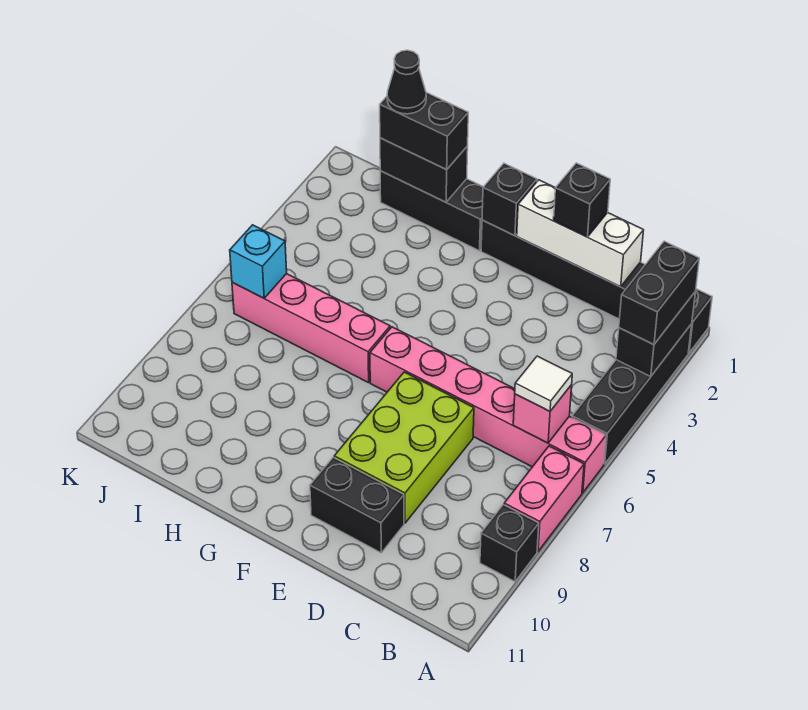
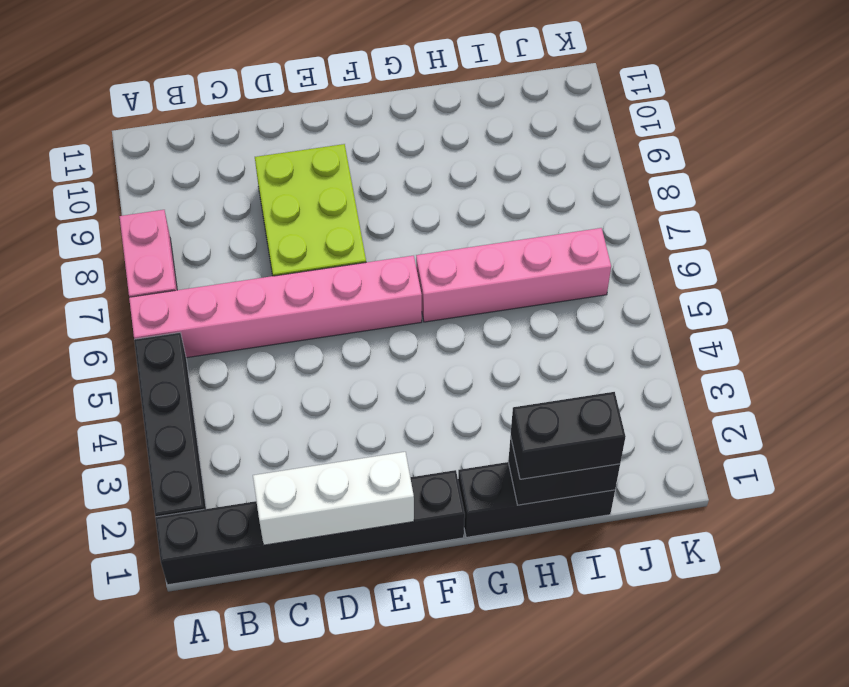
none -> black brick A9 level 1
none -> black brick D10:E10 level 1
none -> black brick A2:A3 level 2

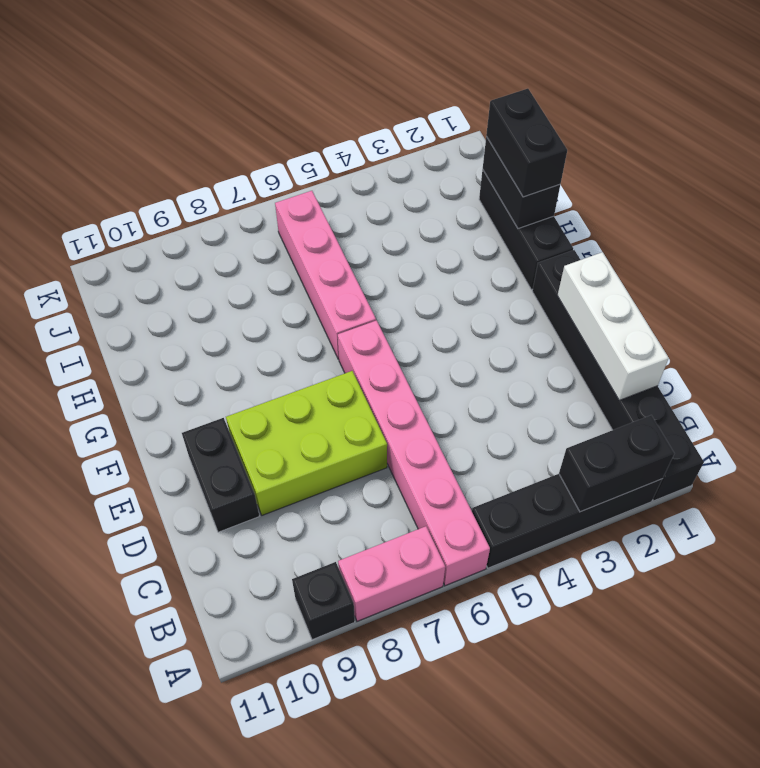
none -> pink brick B6 level 2
none -> black brick F1 level 2
none -> cyan brick J6 level 2

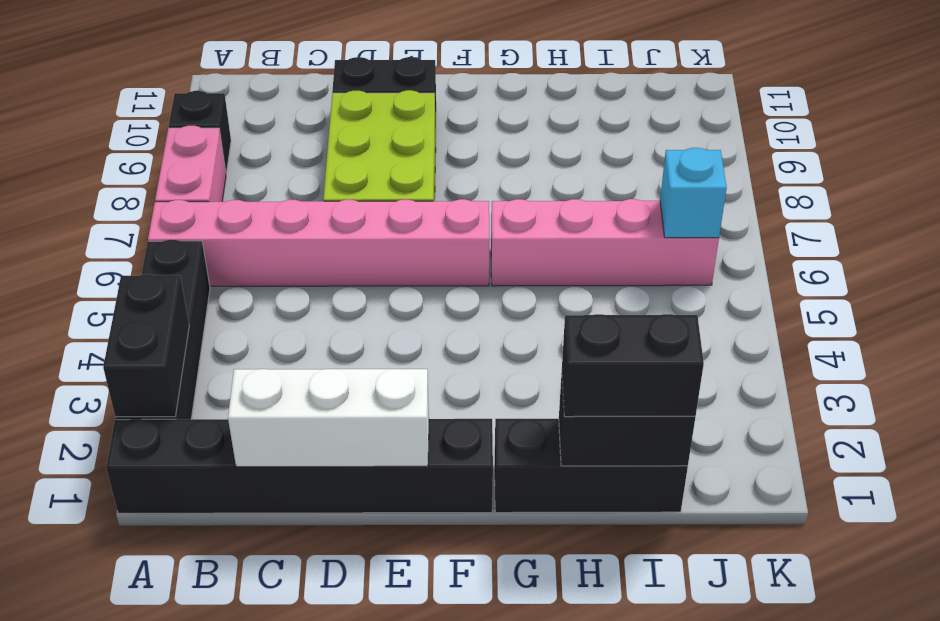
none -> pink brick B6 level 2
none -> black brick F1 level 2
none -> black brick A2:A3 level 3

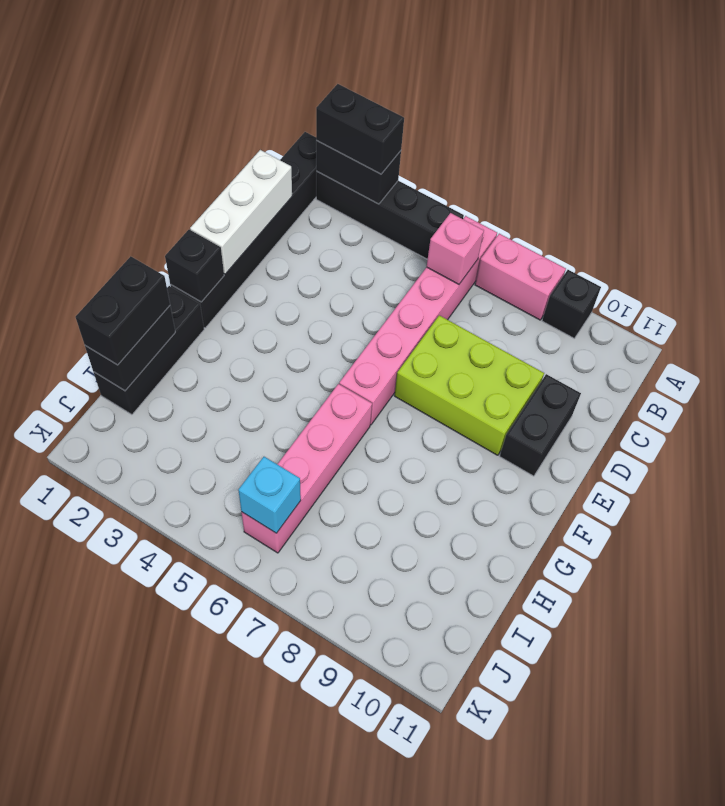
none -> white tile B6 level 3
none -> black brick D1 level 3
none -> black cone I1 level 4

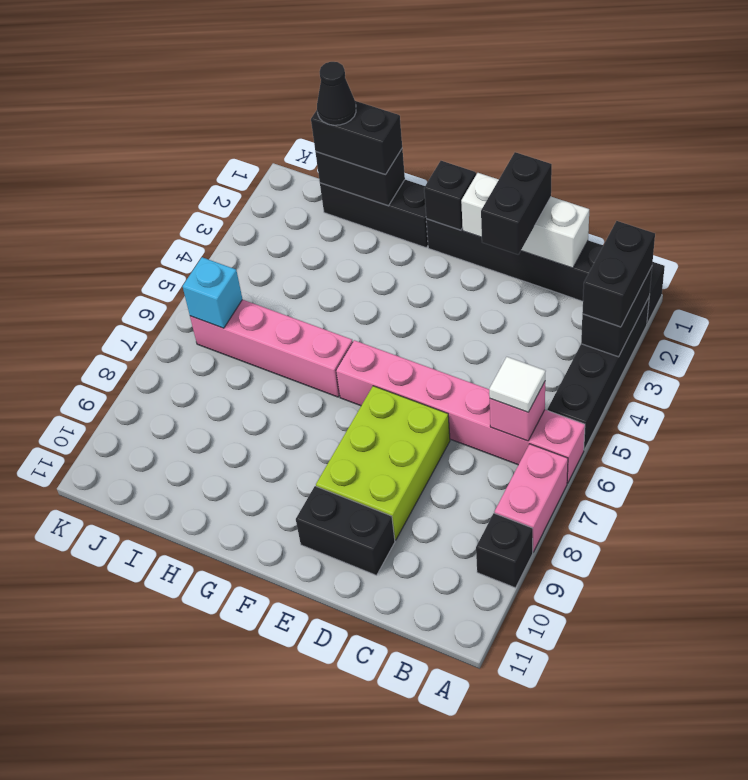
black brick D1:D2 level 3 -> black brick D1 level 3

